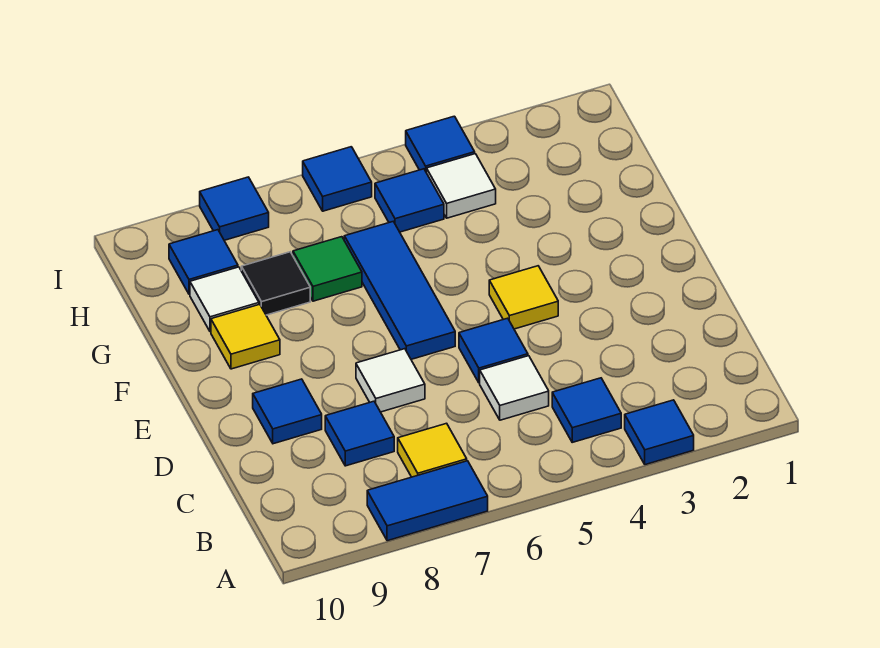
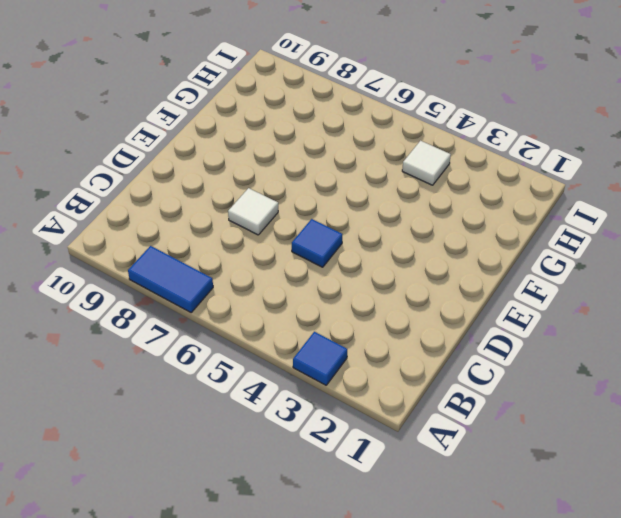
none -> blue tile B4 level 1
none -> yellow tile B7 level 1
none -> white tile C5 level 1

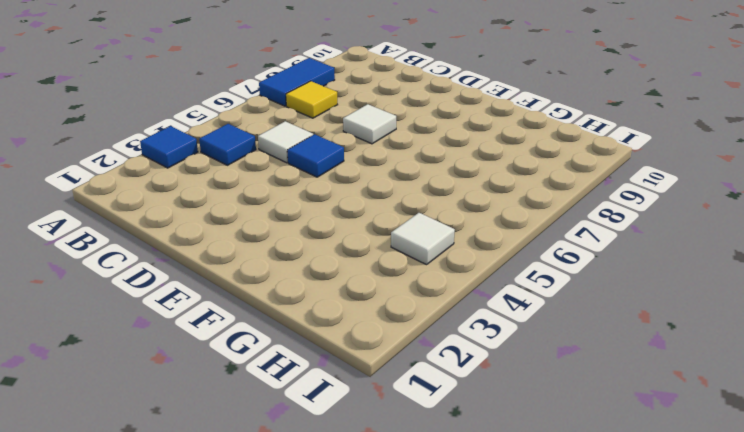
none -> blue tile C8 level 1
none -> blue tile D9 level 1
none -> yellow tile E4 level 1

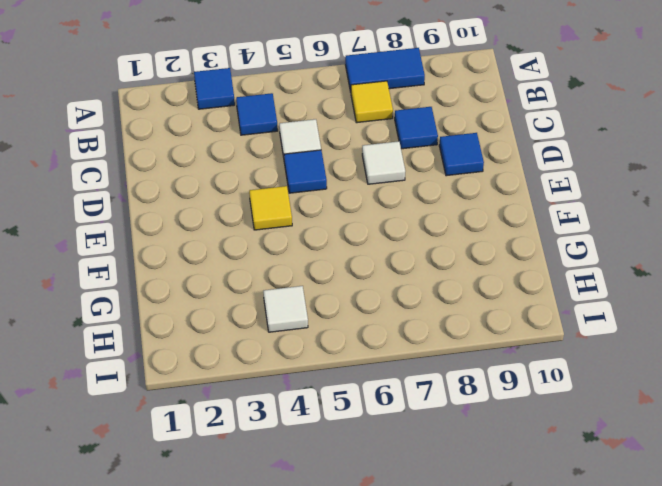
none -> blue tile E6:G6 level 1
none -> yellow tile F9 level 1
none -> green tile G7 level 1

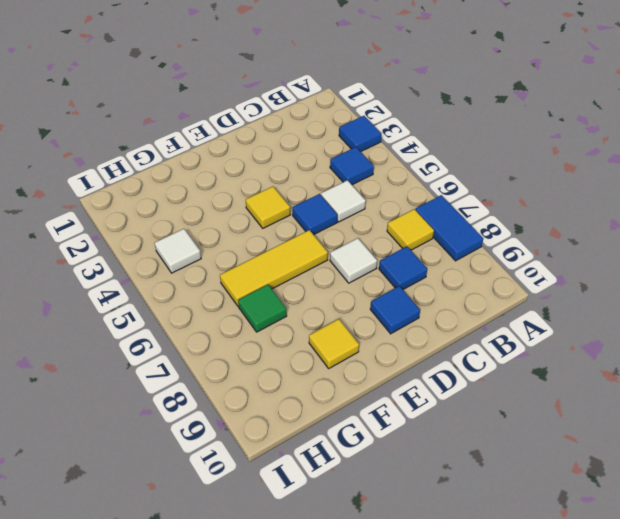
yellow tile E6:G6 level 1 -> blue tile E6:G6 level 1
none -> black tile G8 level 1
none -> white tile G9 level 1
none -> blue tile H5 level 1

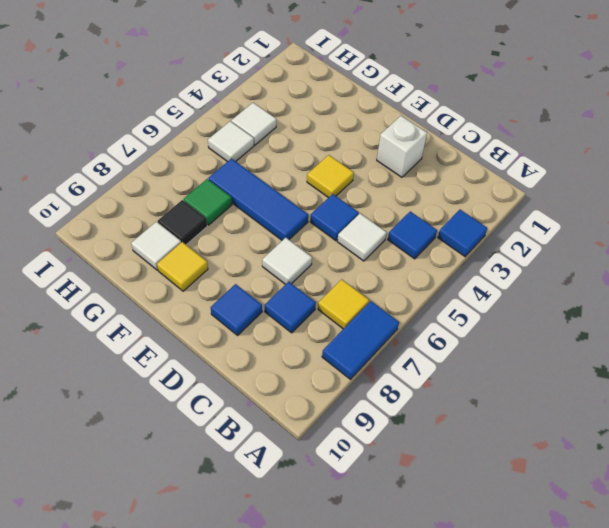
white brick D2 level 1 -> none
white tile H5 level 1 -> blue tile H5 level 1
none -> blue tile H9 level 1
none -> blue tile I4 level 1
none -> blue tile I6 level 1

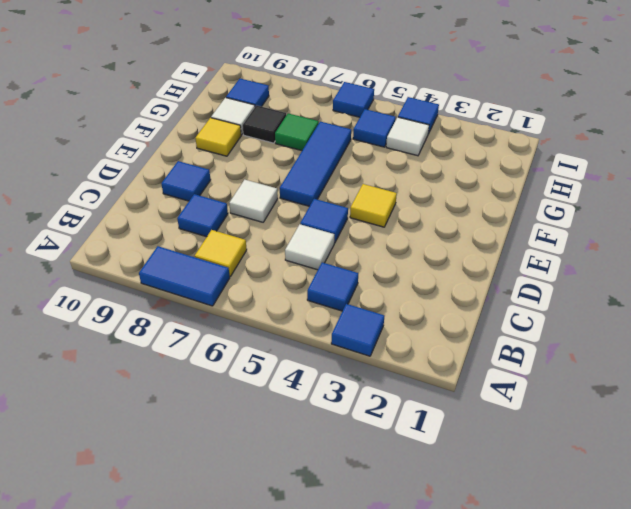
none -> blue tile I8 level 1

